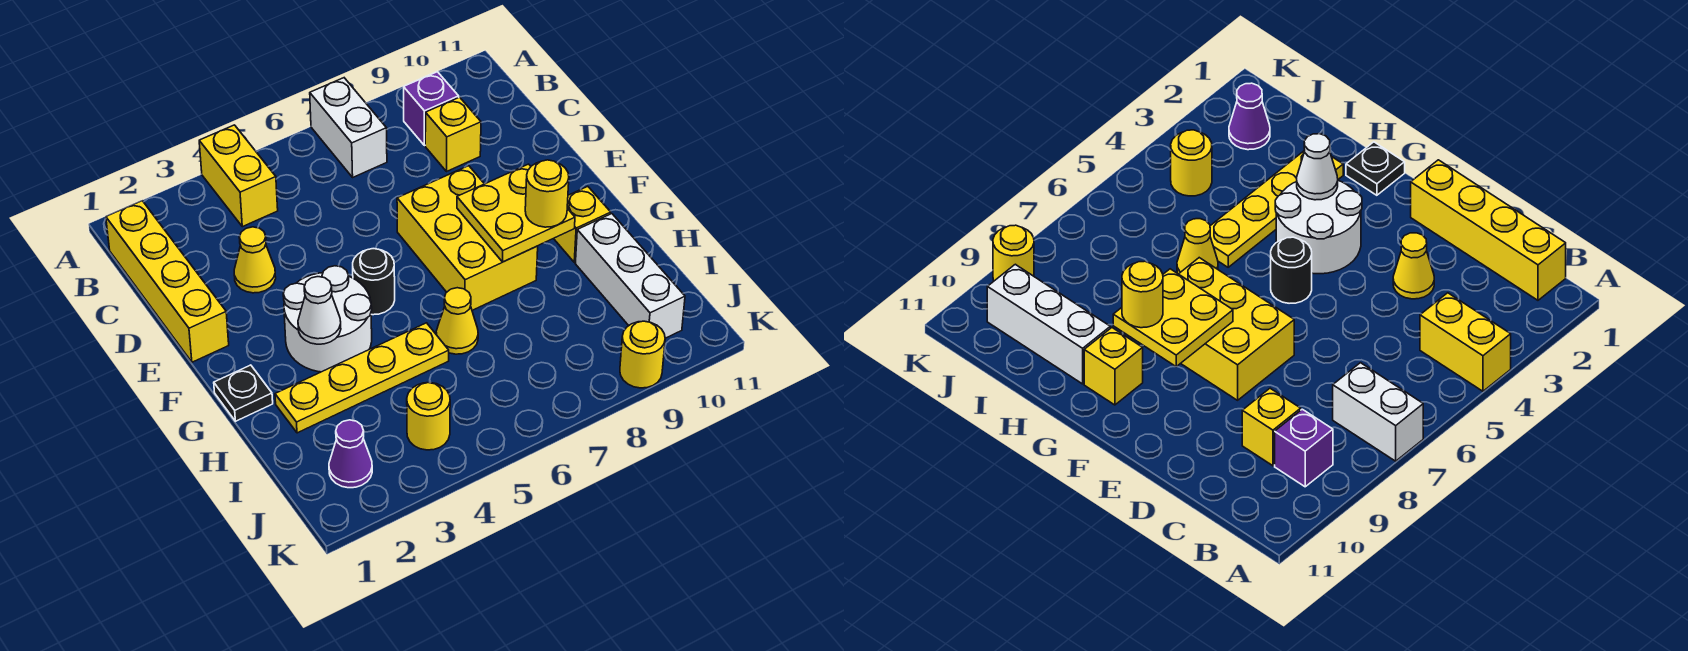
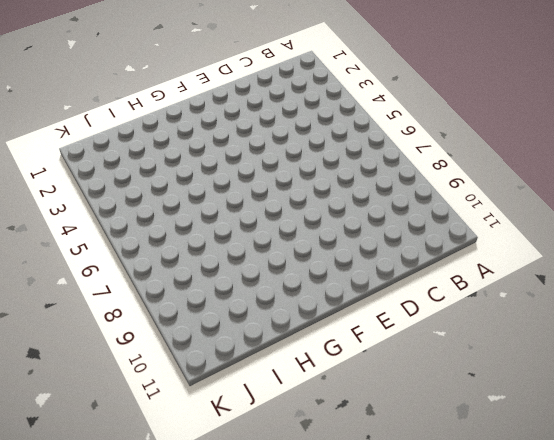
none -> yellow brick A4:B4 level 1
none -> white brick A7:B7 level 1
none -> yellow brick B1:E1 level 1

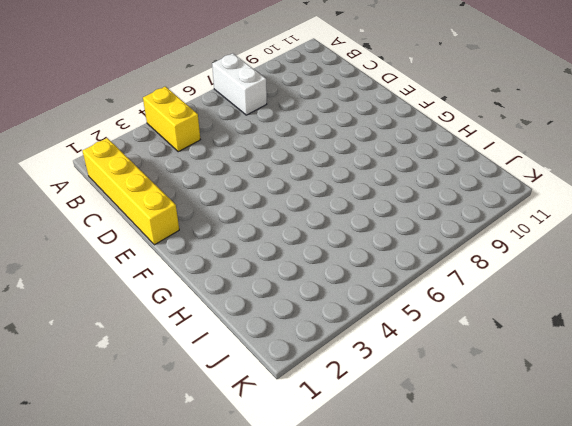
none -> purple brick B9 level 1
none -> yellow brick C9 level 1
none -> yellow cone D3 level 1

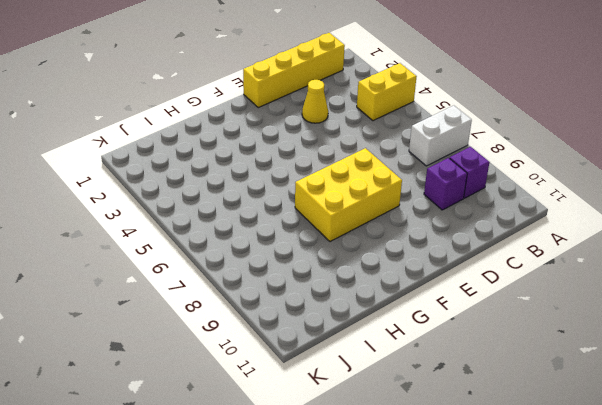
purple brick C9 level 1 -> yellow brick C9 level 1
none -> white round brick F3:G4 level 1
none -> black round brick F5 level 1
none -> black plate G1 level 1

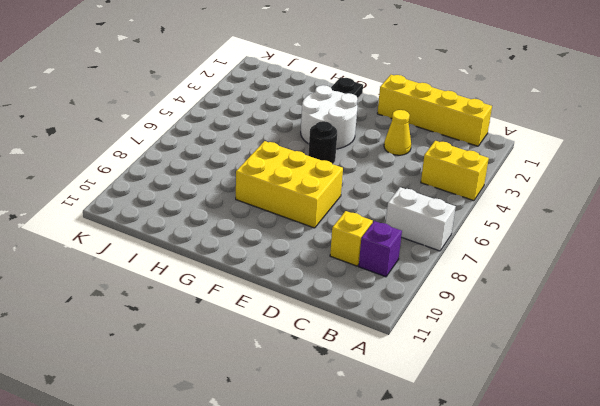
none -> yellow brick G10 level 1
none -> yellow plate H2:H5 level 1
none -> yellow cone H6 level 1

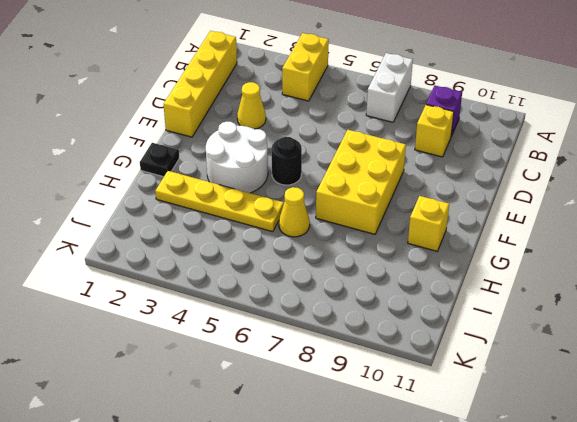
none -> white brick H10:J10 level 1
none -> purple cone J2 level 1
none -> yellow round brick J4 level 1

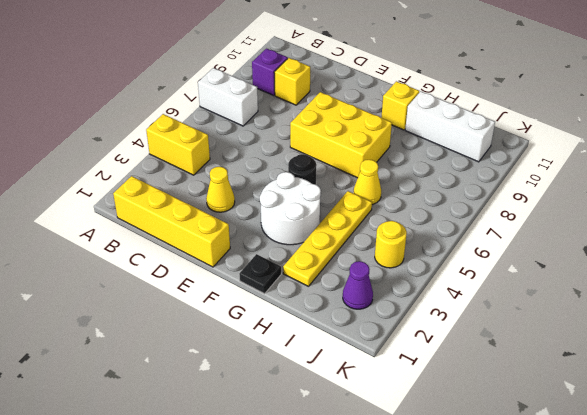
none -> yellow round brick K9 level 1
none -> yellow plate F8:G9 level 2
none -> white cone G3 level 2

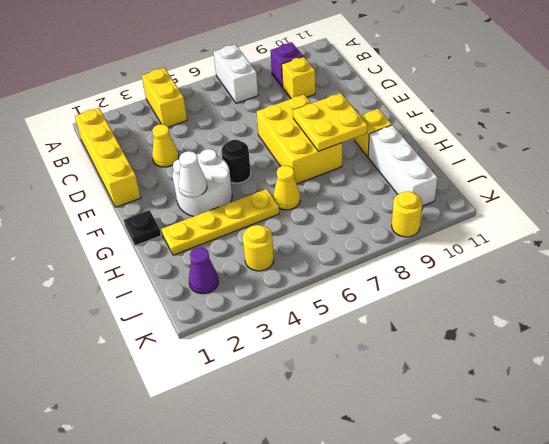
none -> yellow round brick G9 level 3

